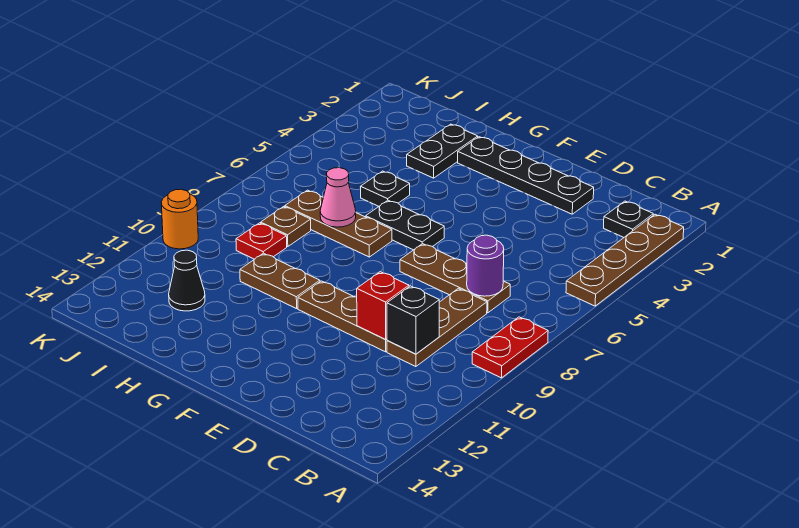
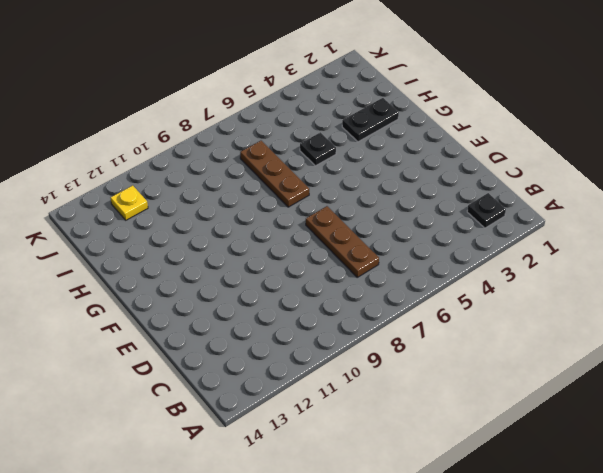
yellow plate J12 level 1 -> none
none -> brown plate A2:A5 level 1
none -> red plate A8:A9 level 1
none -> brown plate C8:C10 level 1

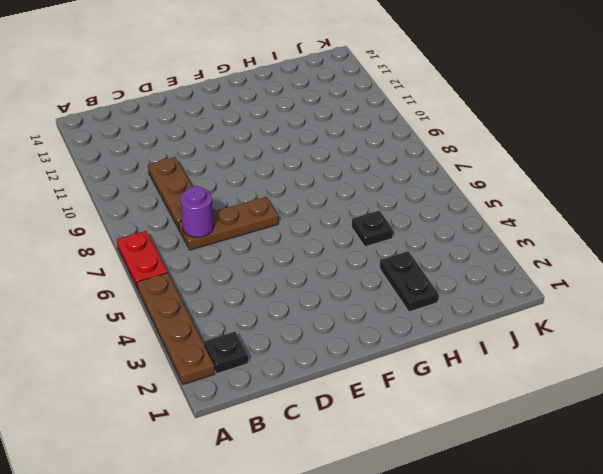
red plate A6:A7 level 1 -> red plate A8:A9 level 1
none -> black plate D2:G2 level 1
none -> brown plate D10:F10 level 1
none -> black plate F6:G6 level 1

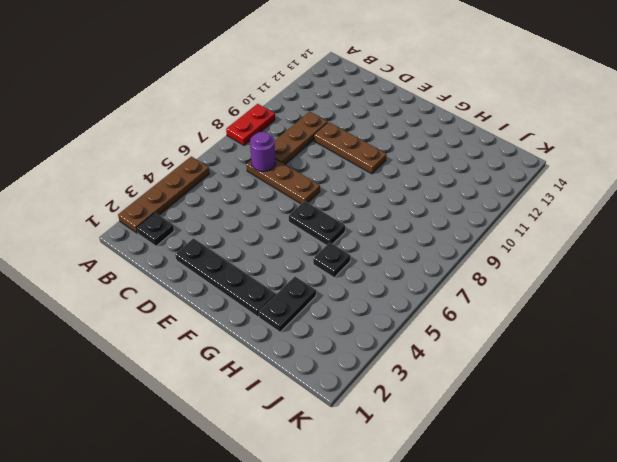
none -> brown plate G7:I7 level 1
none -> brown plate G10:H10 level 1
none -> brown plate I8 level 1

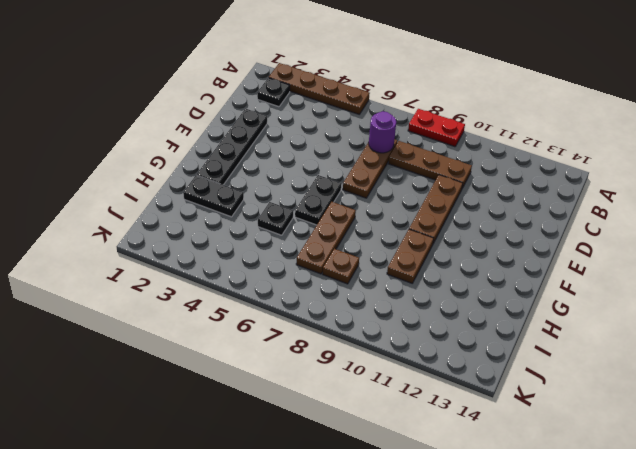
none -> red plate I9 level 1
none -> black cone I12 level 1
none -> orange round brick K10 level 1

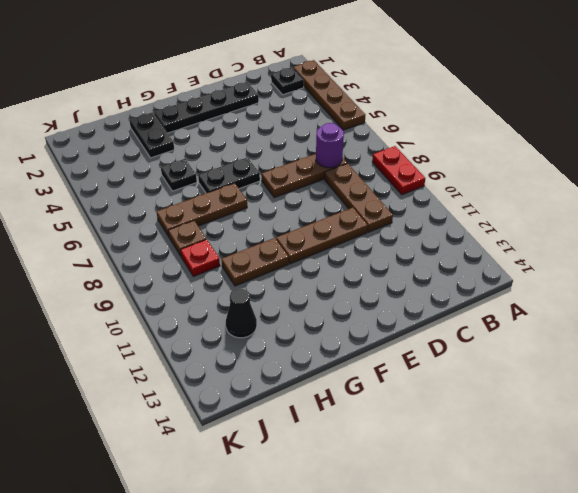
none -> orange round brick K10 level 1
none -> black brick C10 level 2
none -> red brick D10 level 2

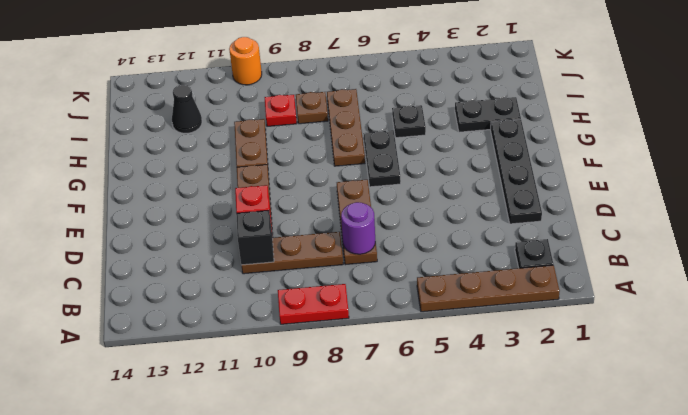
none -> pink cone H7 level 2

